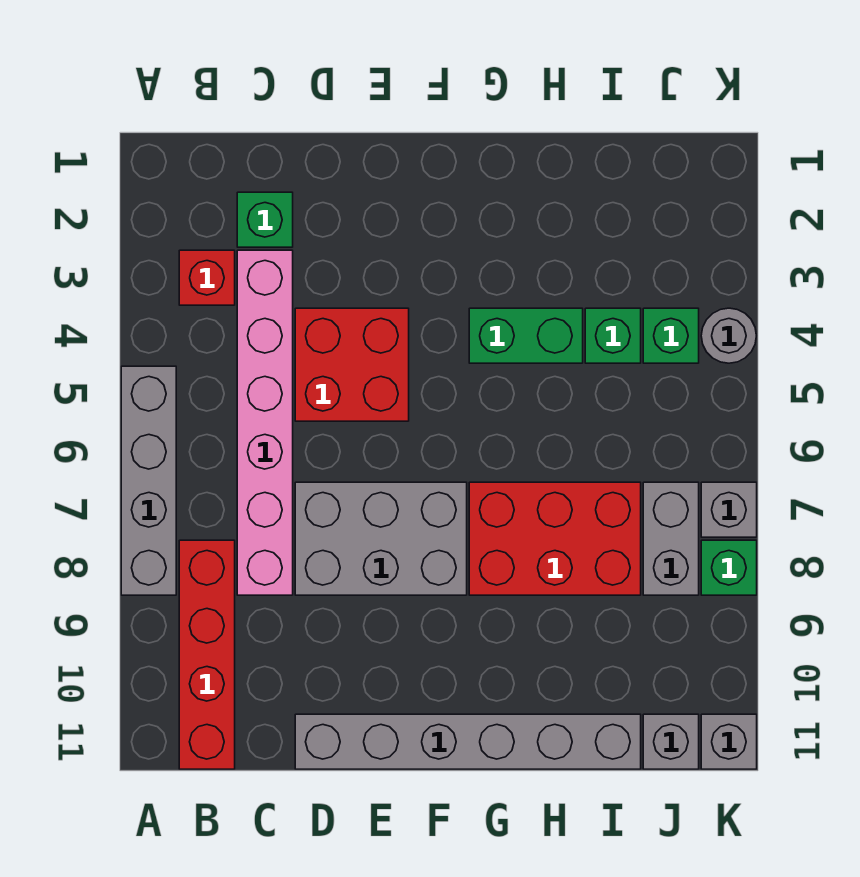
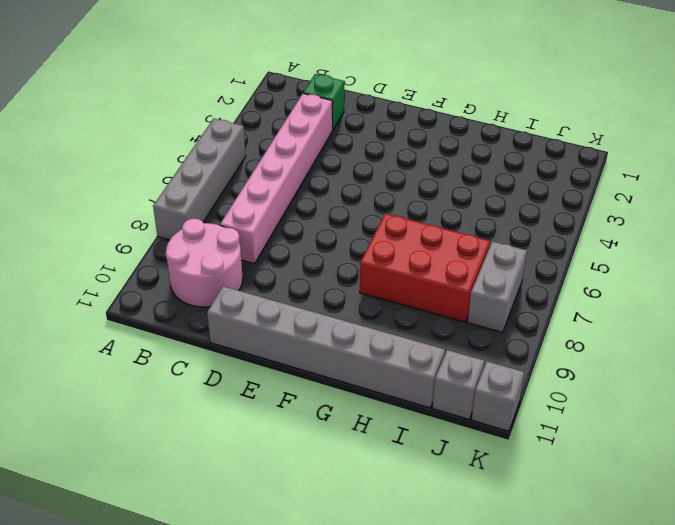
pink round brick B9:C10 level 1 -> red brick B8:B11 level 1
none -> red brick B3 level 1
none -> red brick D4:E5 level 1
none -> grey brick D7:F8 level 1

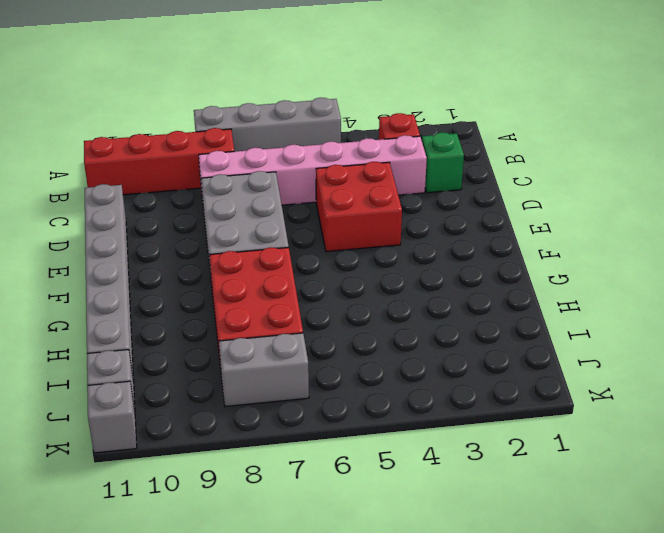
none -> green brick G4:H4 level 1
none -> green brick I4 level 1
none -> green brick J4 level 1

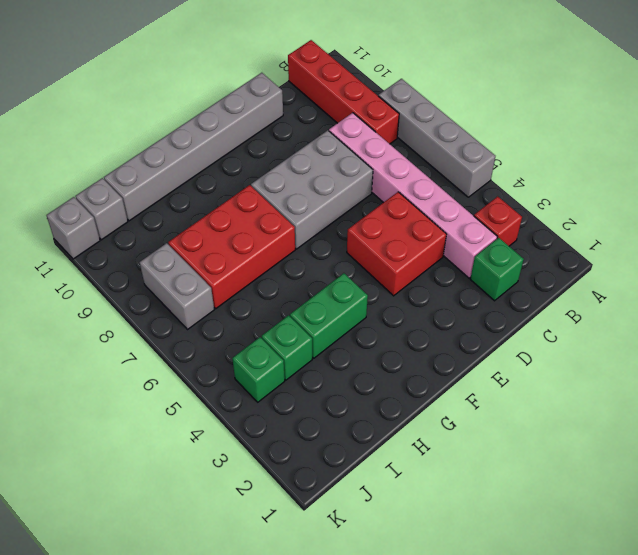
none -> grey round brick K4 level 1
none -> grey brick K7 level 1
none -> green brick K8 level 1

